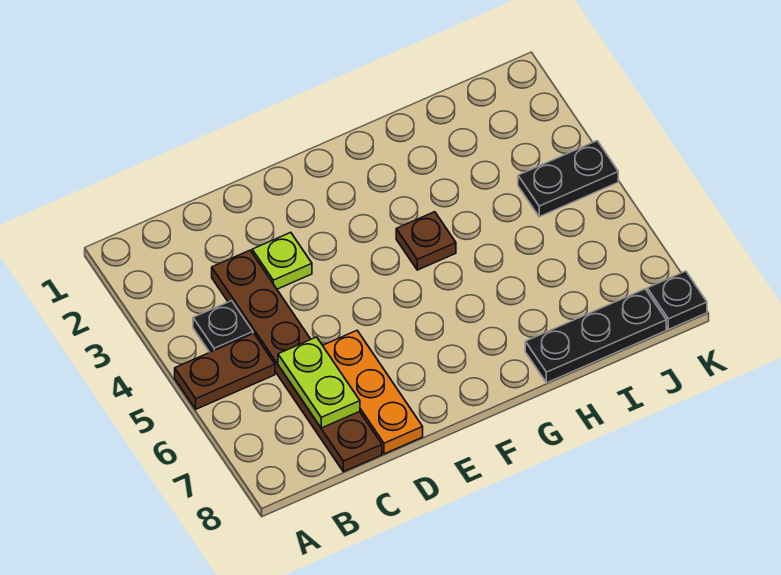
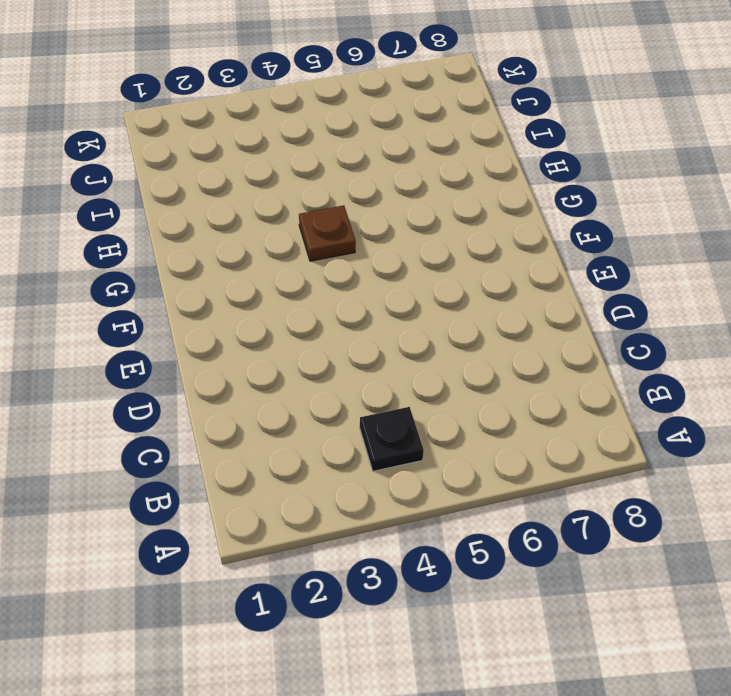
none -> brown plate A5:B5 level 1
none -> brown plate C3:C8 level 1

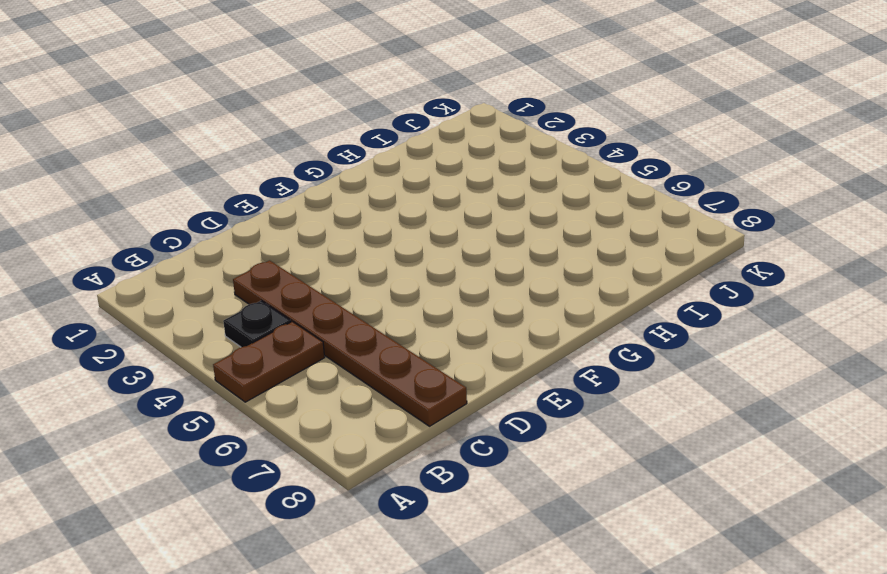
none -> lime plate D3 level 1
none -> orange plate D6:D8 level 1

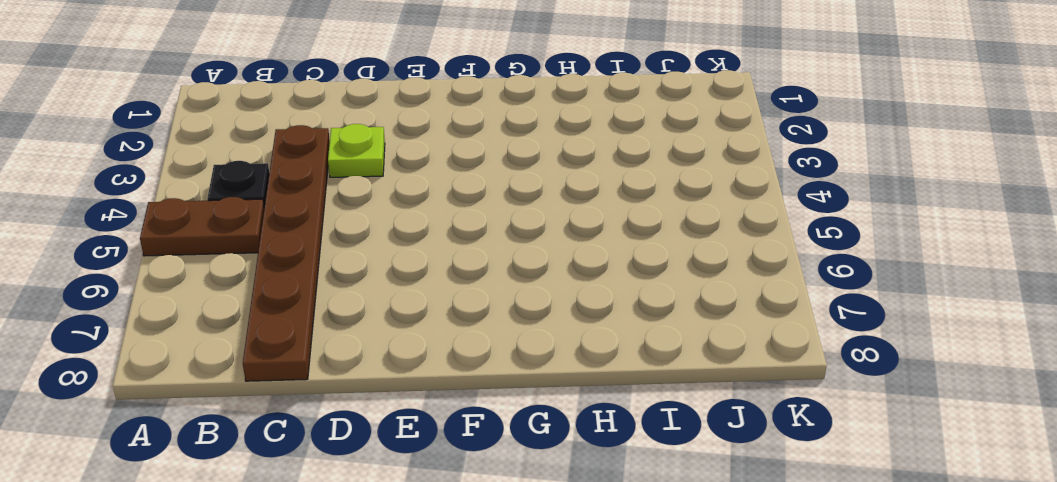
none -> orange plate D6:D8 level 1
none -> brown plate G4 level 1

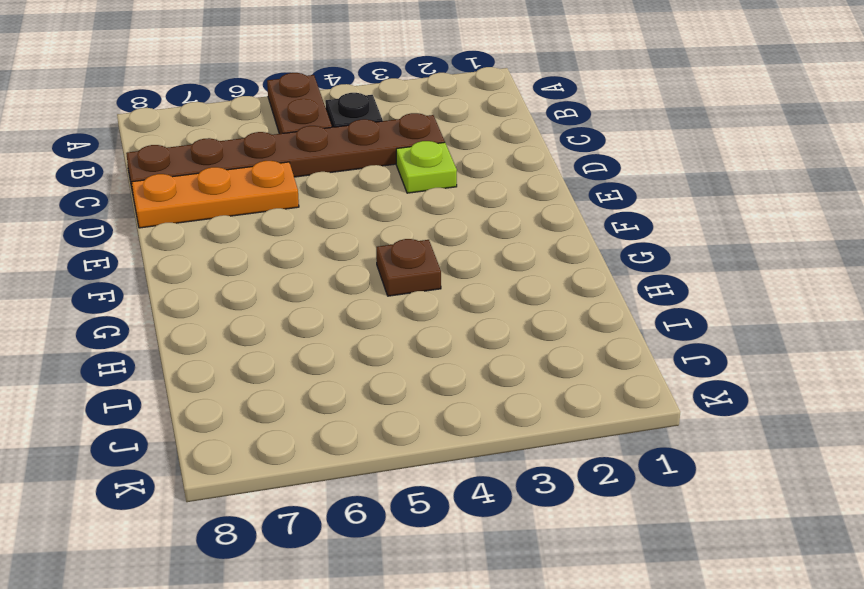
none -> black plate H8:J8 level 1
none -> black plate J4:K4 level 1

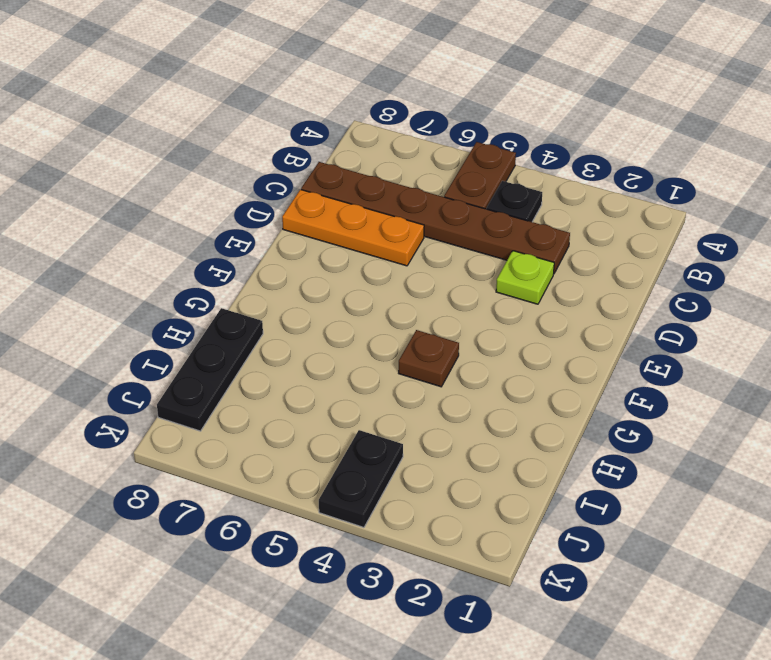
none -> black plate K8 level 1
none -> lime plate C6:C7 level 2

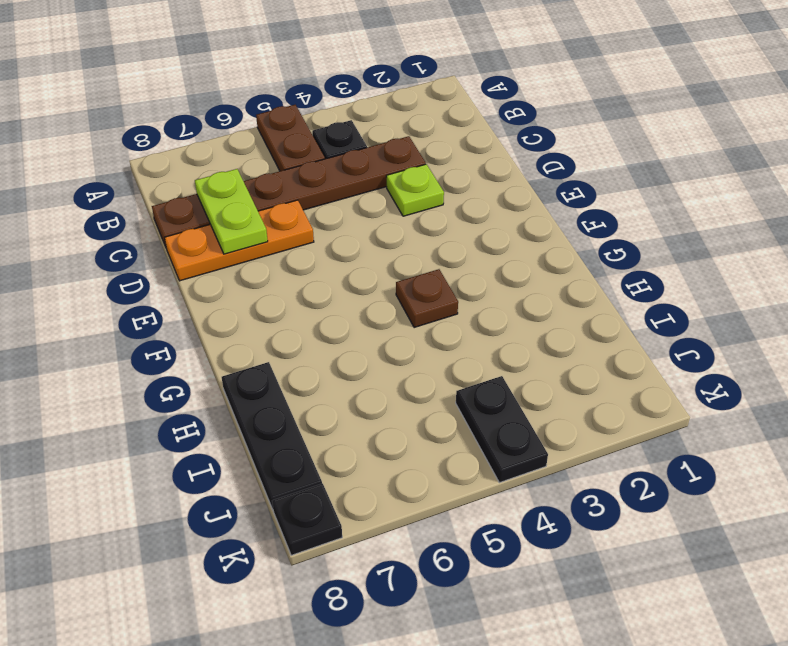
lime plate C7:D7 level 2 -> lime plate C6:C7 level 2

